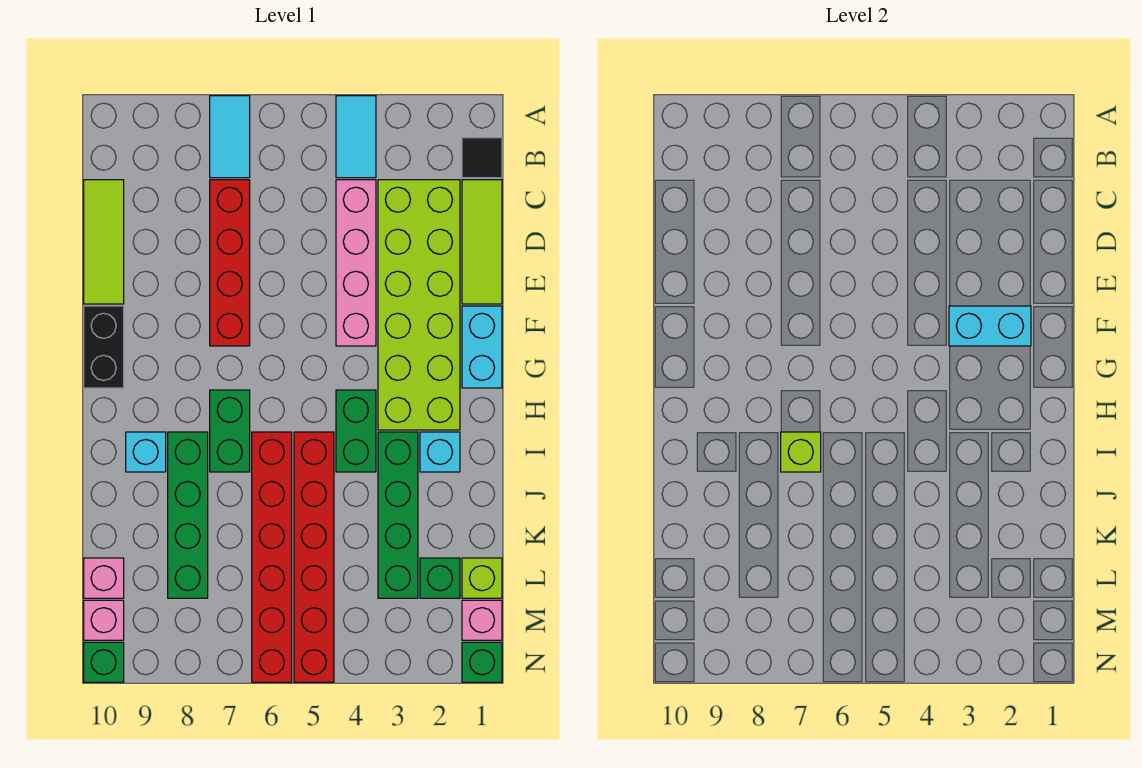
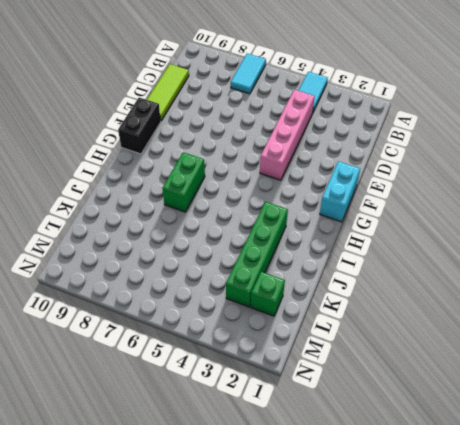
none -> black tile B1 level 1
none -> lime tile C1:E1 level 1
none -> lime brick C2:H3 level 1

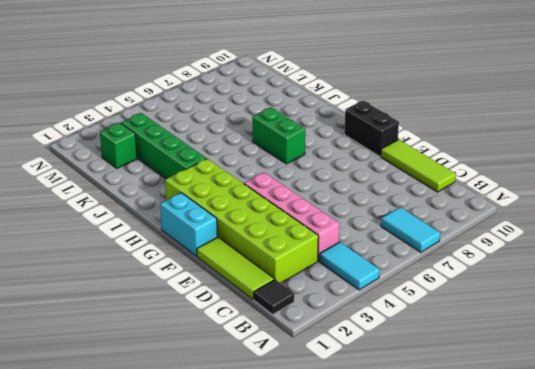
none -> red brick C7:F7 level 1
none -> green brick H4:I4 level 1
none -> cyan brick I2 level 1

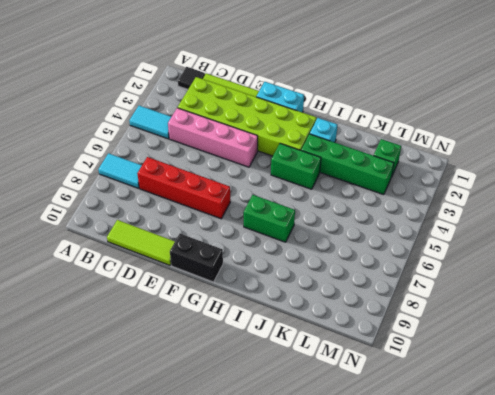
none -> red brick I5:N5 level 1
none -> red brick I6:N6 level 1
none -> green brick I8:L8 level 1

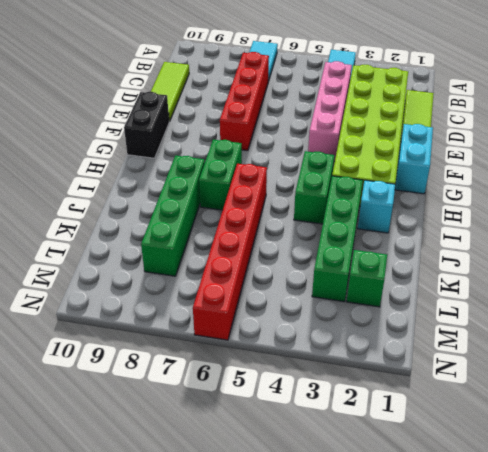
none -> black tile B1 level 1
none -> red brick I5:N5 level 1
none -> cyan brick I9 level 1

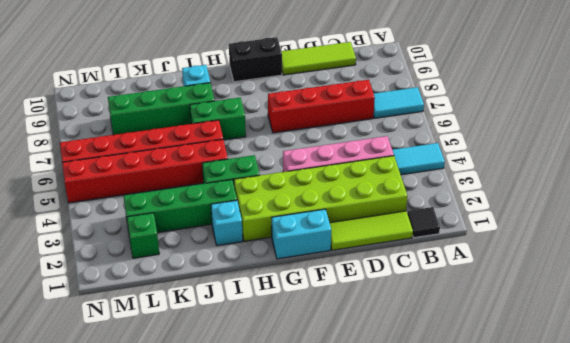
none -> lime brick L1 level 1
none -> pink brick L10 level 1
none -> pink brick M1 level 1

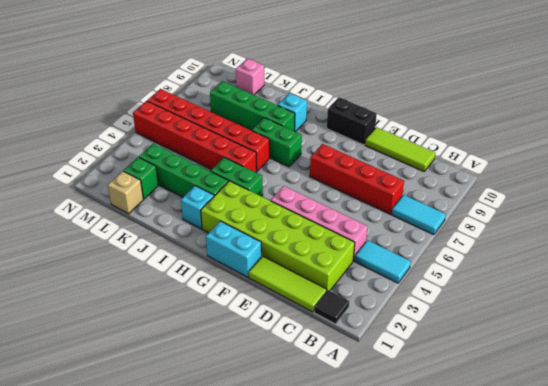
tan brick L1 level 1 -> lime brick L1 level 1
none -> pink brick M1 level 1
none -> pink brick M10 level 1
none -> green brick N1 level 1

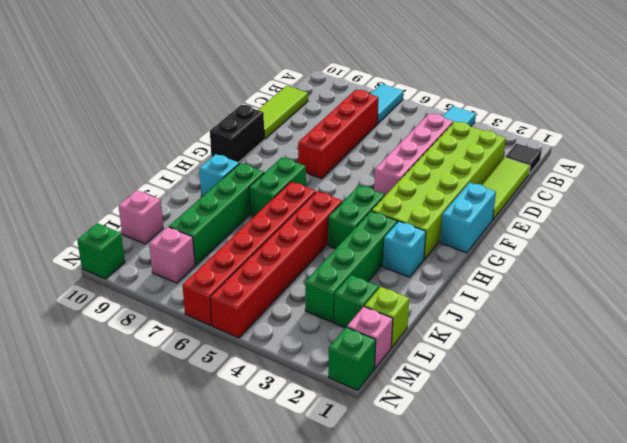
pink brick M8 level 1 -> pink brick M10 level 1
none -> cyan brick F2:F3 level 2
none -> lime brick I7 level 2

